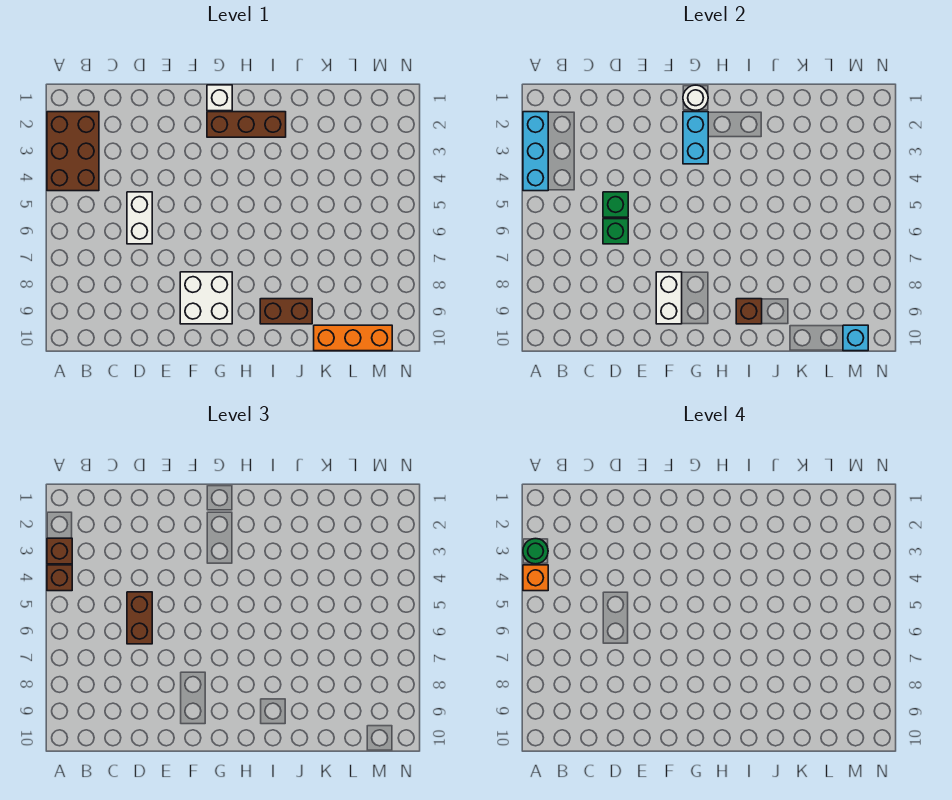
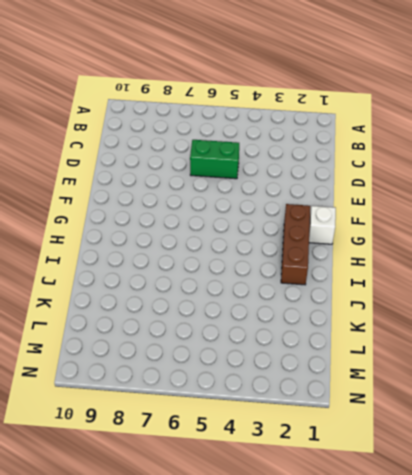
green brick D5:D6 level 1 -> white brick D5:D6 level 1
none -> brown brick A2:B4 level 1
none -> white brick F8:G9 level 1
none -> brown brick I9:J9 level 1

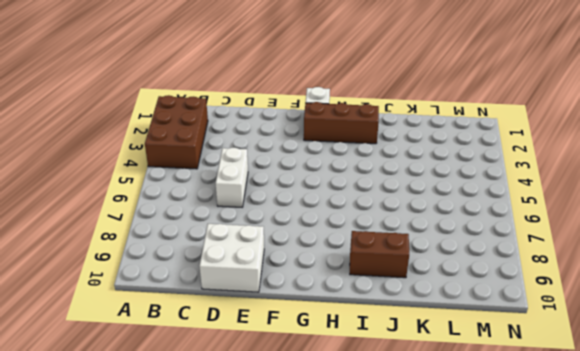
white brick D9:E10 level 1 -> white brick F8:G9 level 1
none -> orange brick K10:M10 level 1
none -> cyan brick A2:A4 level 2
none -> green brick D5 level 2

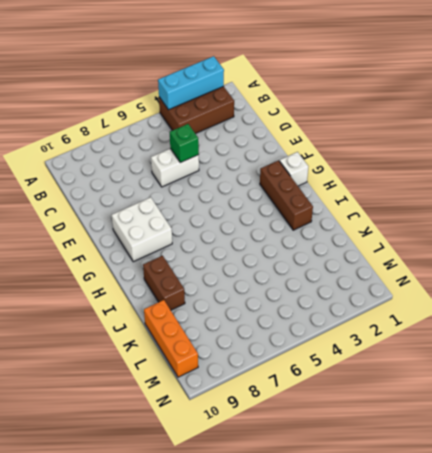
none -> green brick D6 level 2
none -> white brick F8:F9 level 2
none -> white round brick G1 level 2

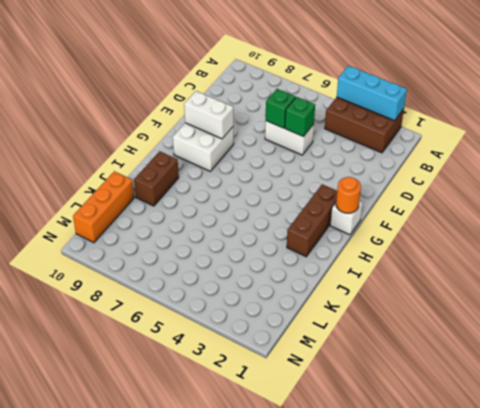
orange round brick G1 level 2 -> white round brick G1 level 2
none -> cyan brick G2:G3 level 2
none -> brown brick I9 level 2
none -> cyan brick M10 level 2

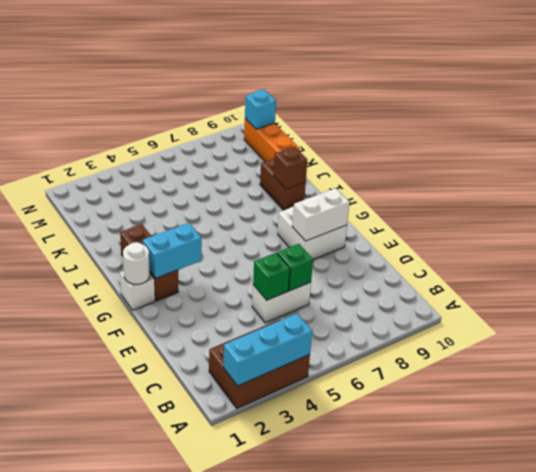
none -> brown brick A3 level 3
none -> brown brick A4 level 3
none -> brown brick D5:D6 level 3

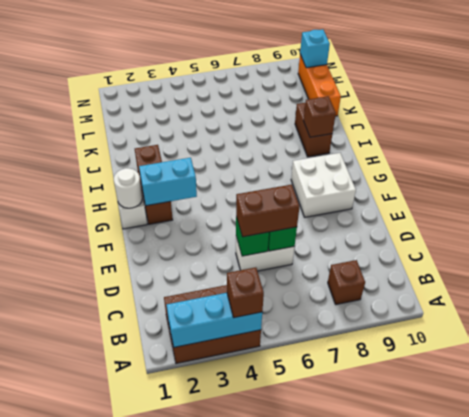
brown brick B8 level 1 -> brown brick A3 level 3
none -> white brick F8:F9 level 2
none -> green round brick A3 level 4
none -> orange brick A4 level 4

